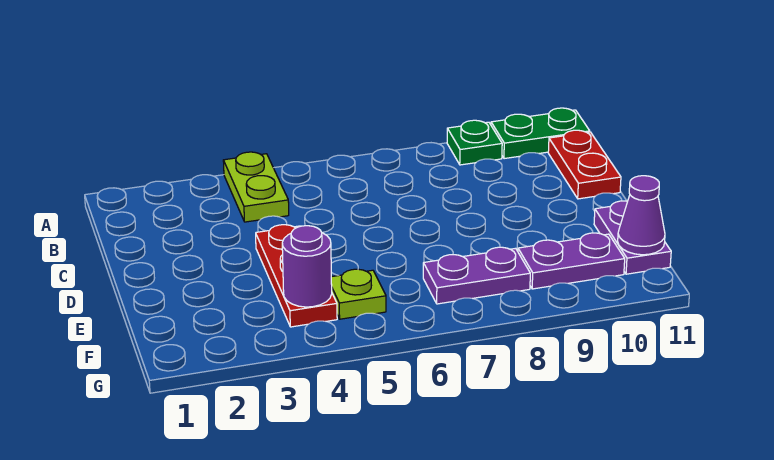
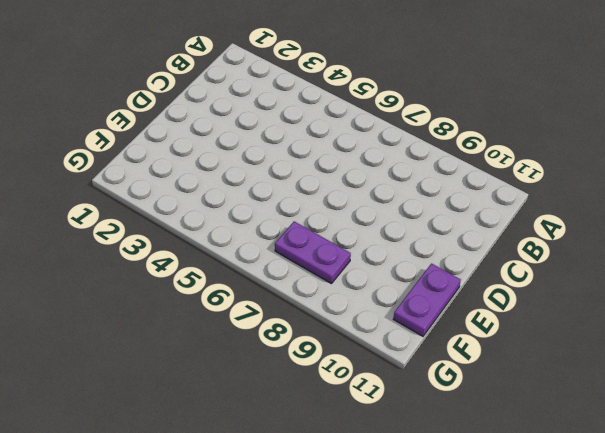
none -> lime plate A4:B4 level 1
none -> green plate A9 level 1

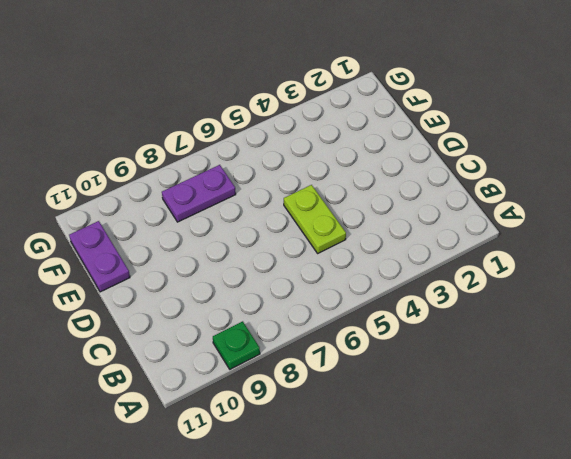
lime plate C5:D5 level 1 -> lime plate A4:B4 level 1
none -> green plate A10:A11 level 1
none -> red plate B11:C11 level 1

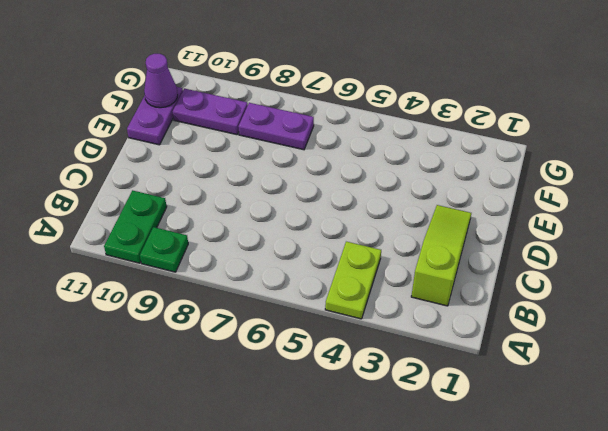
green plate A10:B10 level 1 -> green plate A10:A11 level 1
lime slope B2:D2 level 1 top B -> none
none -> red plate B11:C11 level 1
none -> red plate D4:F4 level 1

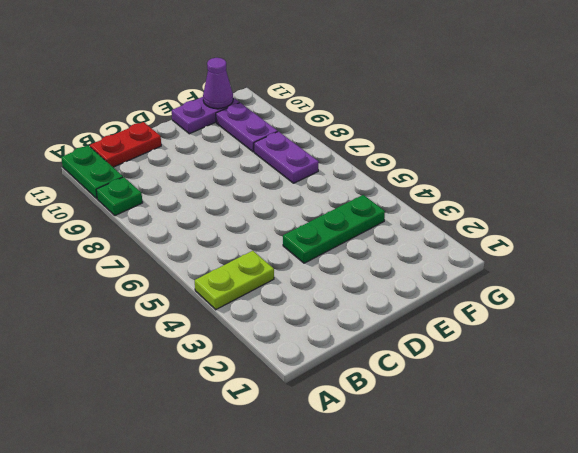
green plate D4:F4 level 1 -> red plate D4:F4 level 1
none -> lime plate F5 level 1
none -> purple round brick F4 level 2

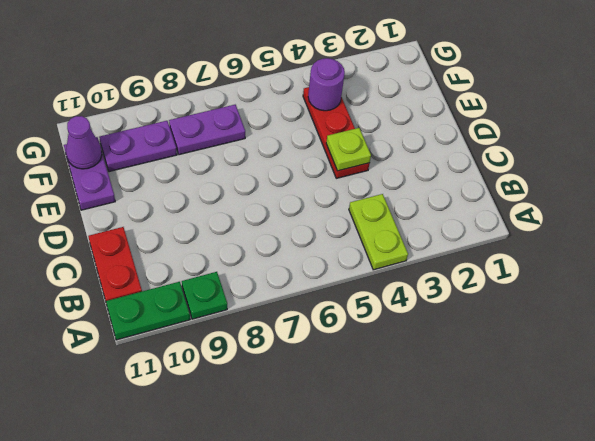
lime plate D4 level 2 -> lime plate F5 level 1

